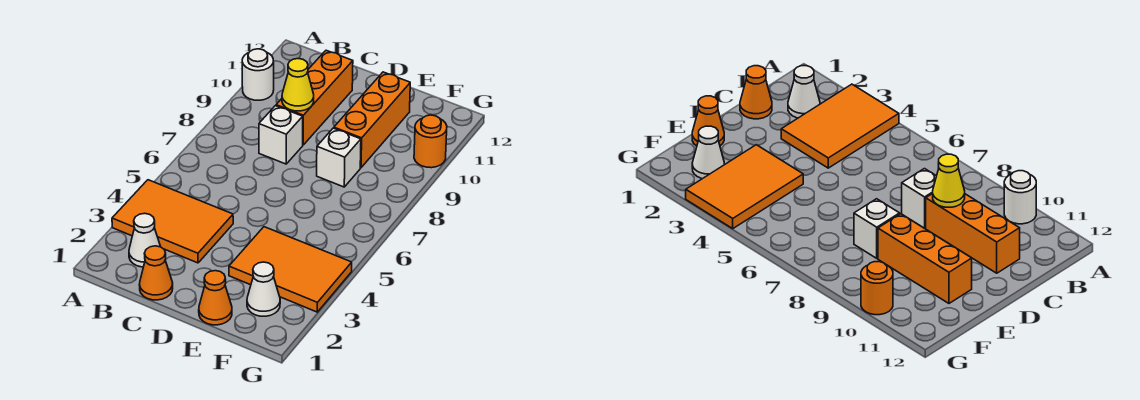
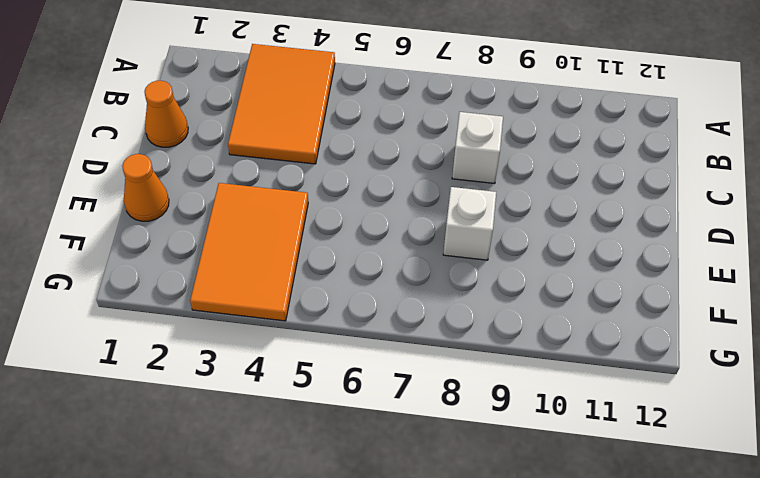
none -> white round brick A10 level 1
none -> white cone B2 level 1
none -> orange brick C9:C11 level 1

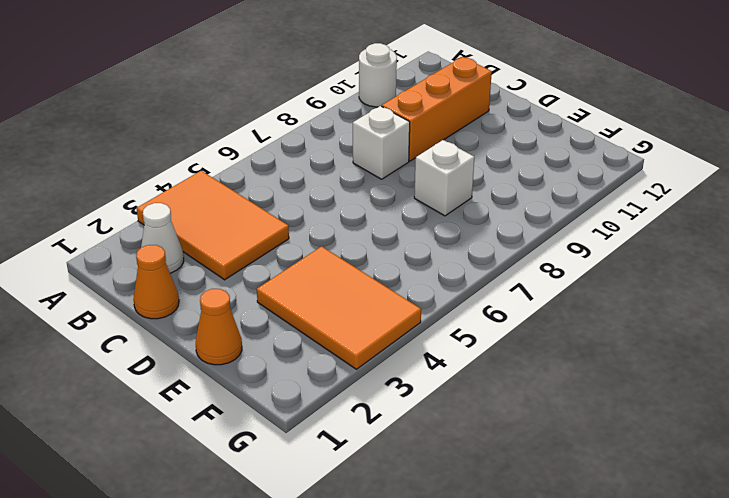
none -> orange brick E9:E11 level 1
none -> white cone F2 level 1
none -> orange round brick G10 level 1

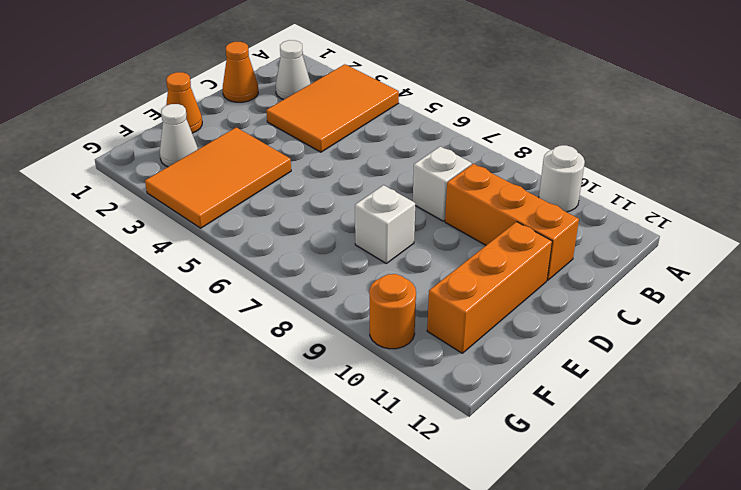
orange brick D11:F11 level 1 -> orange brick E9:E11 level 1
none -> yellow cone C9 level 2

